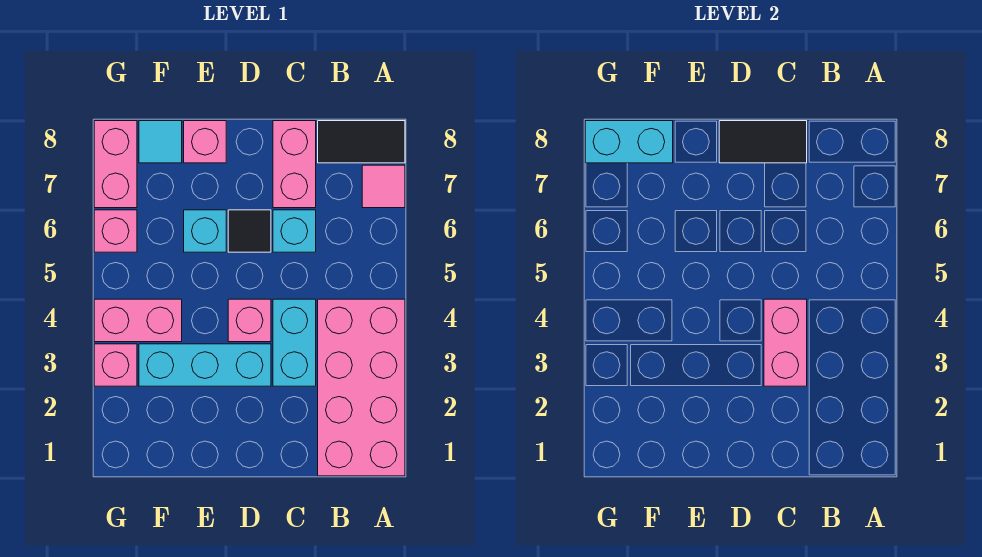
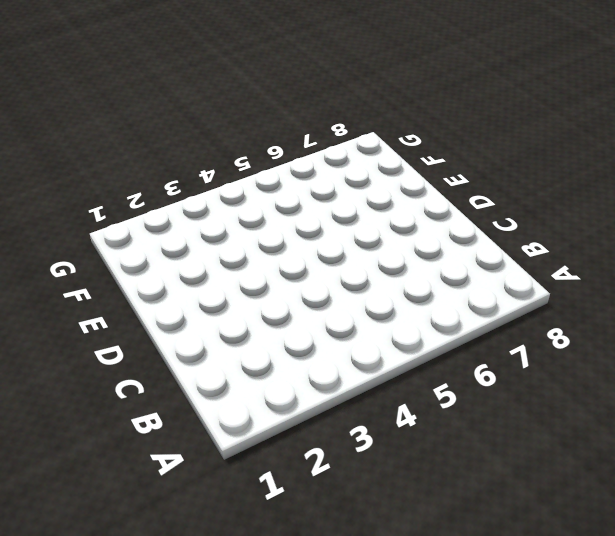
none -> pink brick A1:B4 level 1
none -> pink tile A7 level 1
none -> black tile A8:B8 level 1

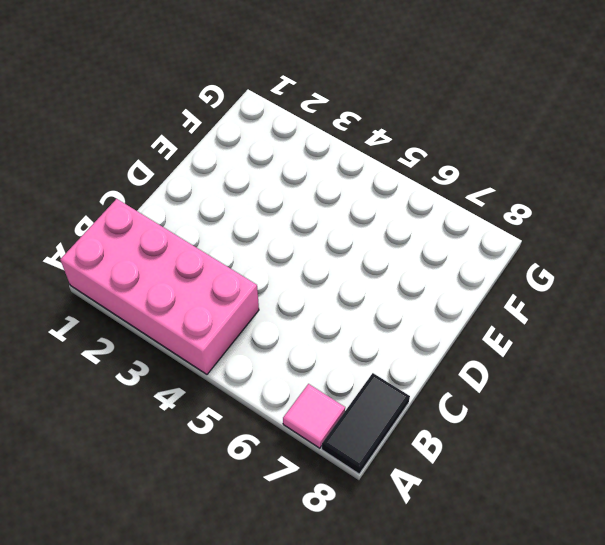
none -> cyan brick C3:C4 level 1
none -> cyan brick C6 level 1
none -> pink brick C7:C8 level 1

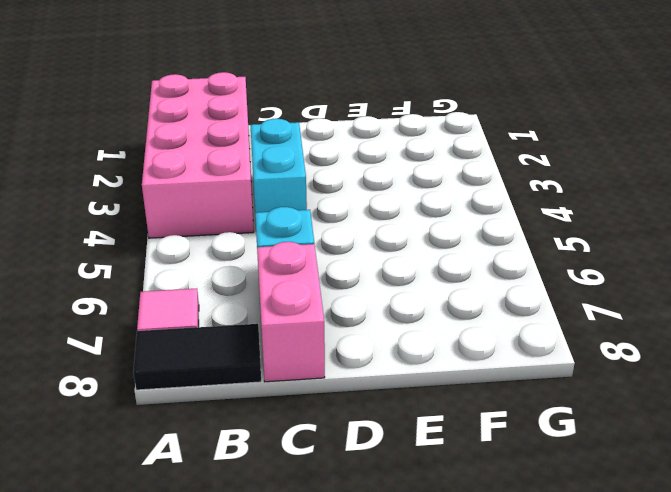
none -> cyan brick D3:F3 level 1
none -> pink brick D4 level 1
none -> black tile D6 level 1

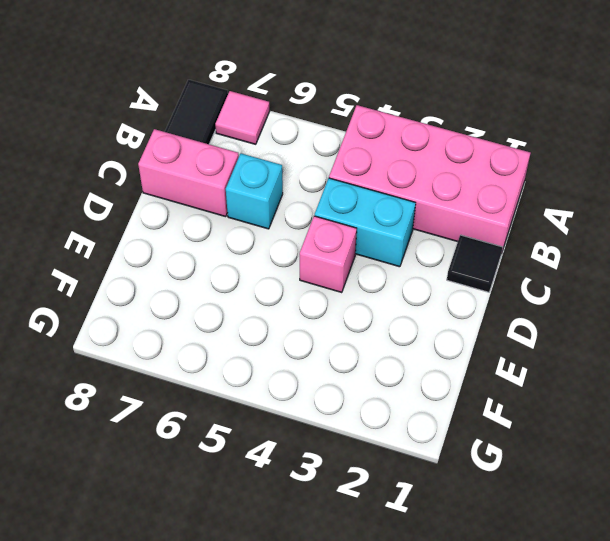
black tile C1 level 1 -> black tile D6 level 1
none -> cyan brick D3:F3 level 1
none -> cyan brick E6 level 1
none -> pink brick E8 level 1

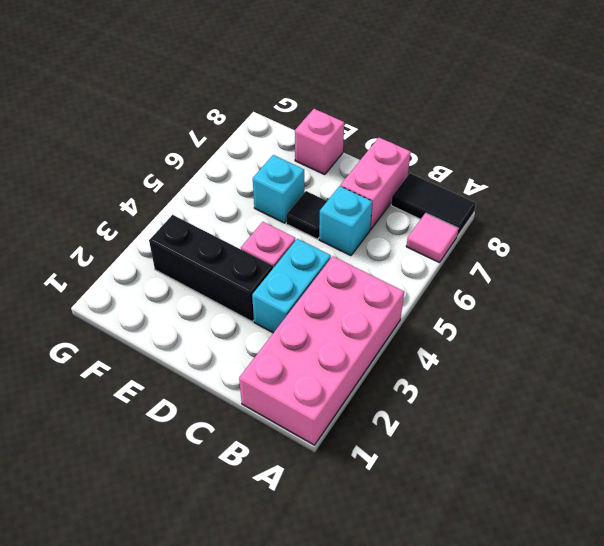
black brick D3:F3 level 1 -> cyan brick D3:F3 level 1
none -> pink brick F4:G4 level 1
none -> cyan tile F8 level 1
none -> pink brick G3 level 1

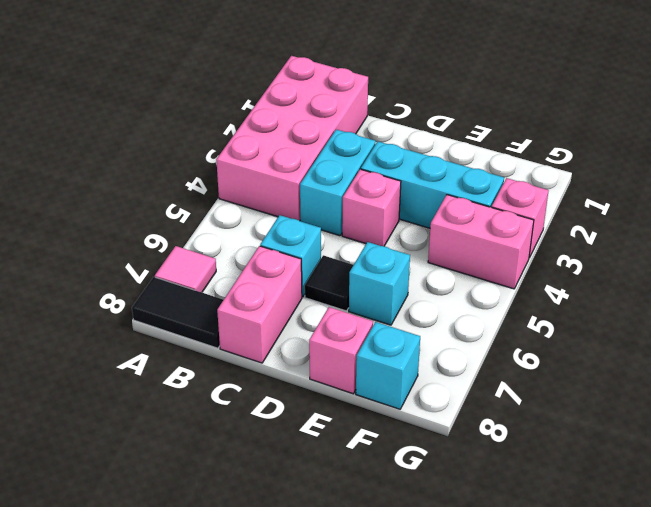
cyan brick F8 level 1 -> cyan tile F8 level 1
none -> pink brick G6 level 1
none -> pink brick G7:G8 level 1
none -> pink brick C3:C4 level 2

